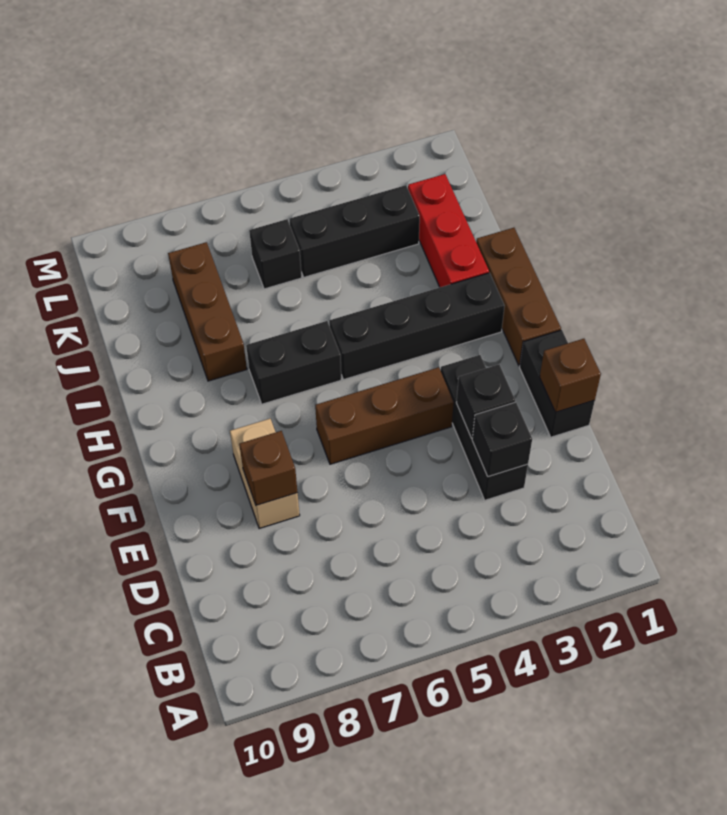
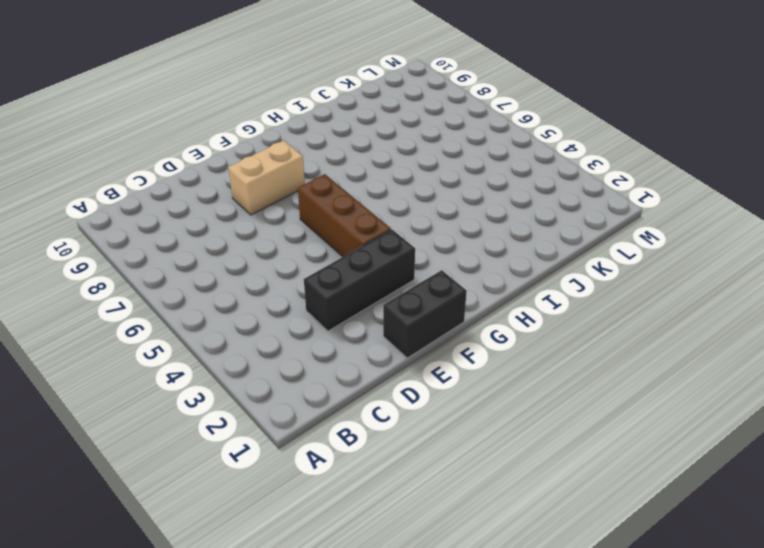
none -> brown brick G1:I1 level 1
none -> black brick H2:H5 level 1
none -> black brick H6:H7 level 1

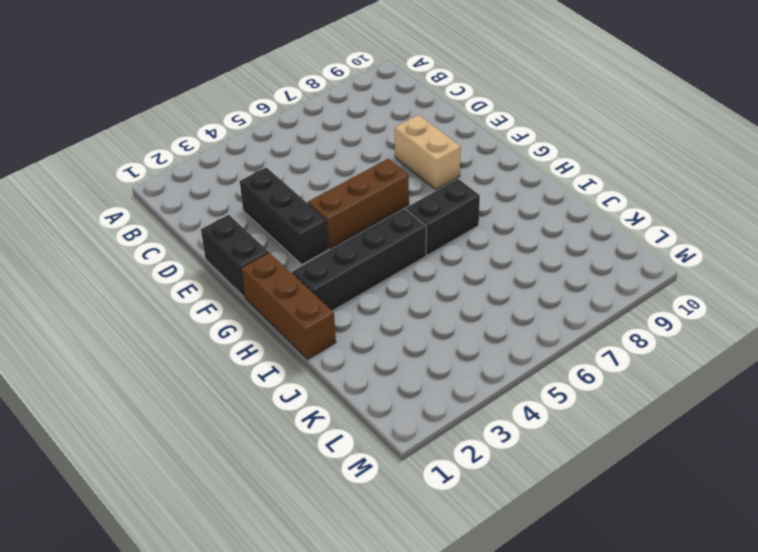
none -> red brick I2:K2 level 1
none -> brown brick I8:K8 level 1
none -> black brick K3:K5 level 1

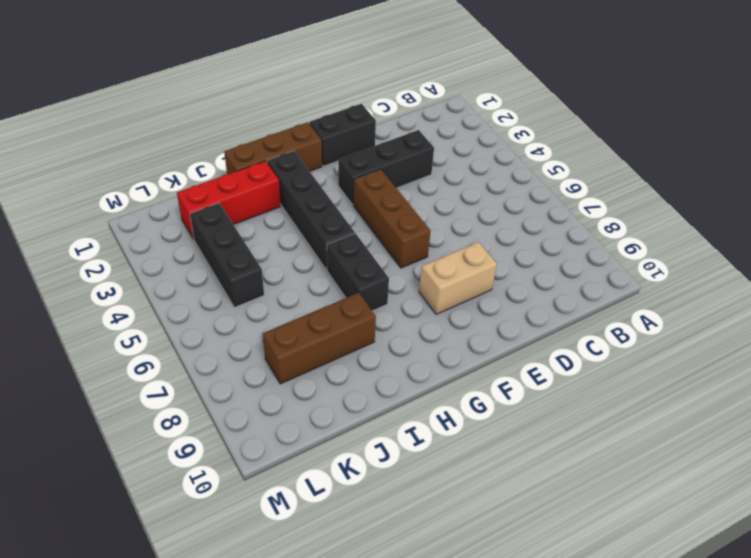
none -> black brick K6 level 1
none -> black brick D3 level 2
none -> brown brick E1 level 2

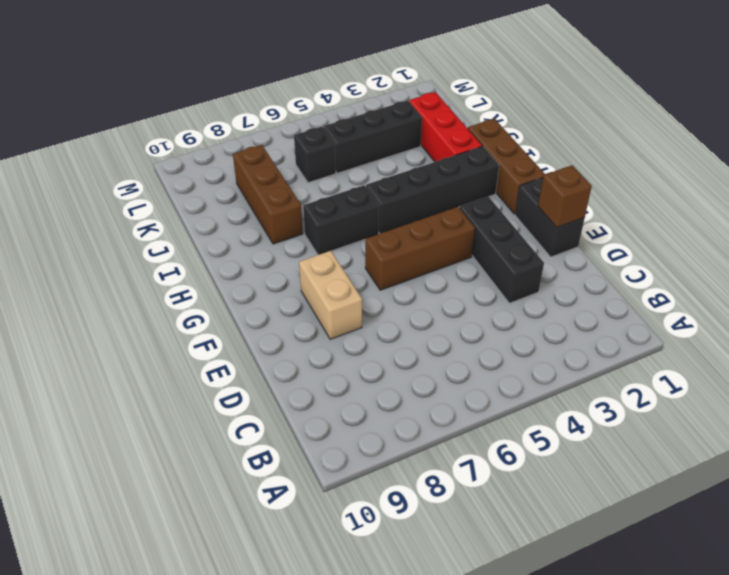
none -> black brick D3 level 2
none -> black brick E3 level 2
none -> brown brick E8 level 2

